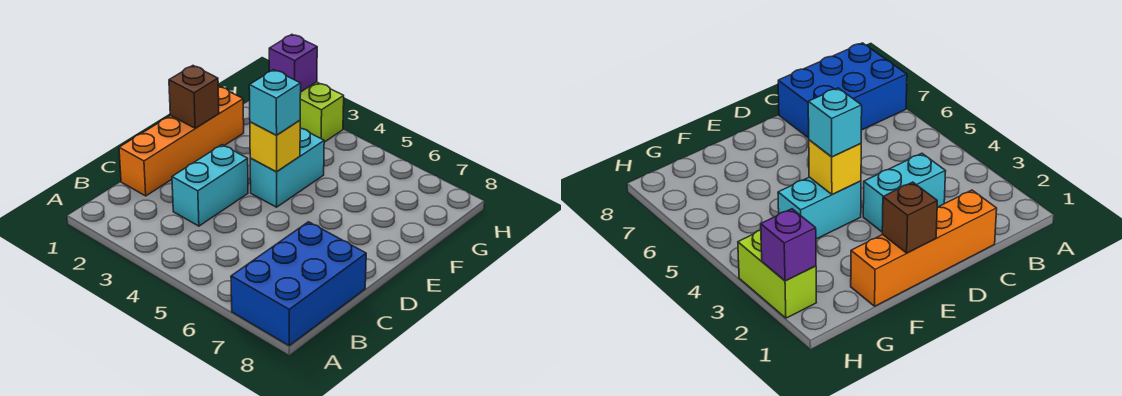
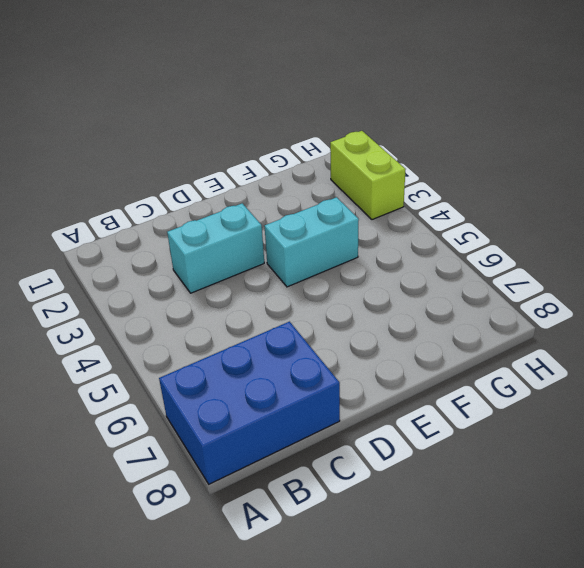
none -> orange brick C1:F1 level 1
none -> brown brick E1 level 2

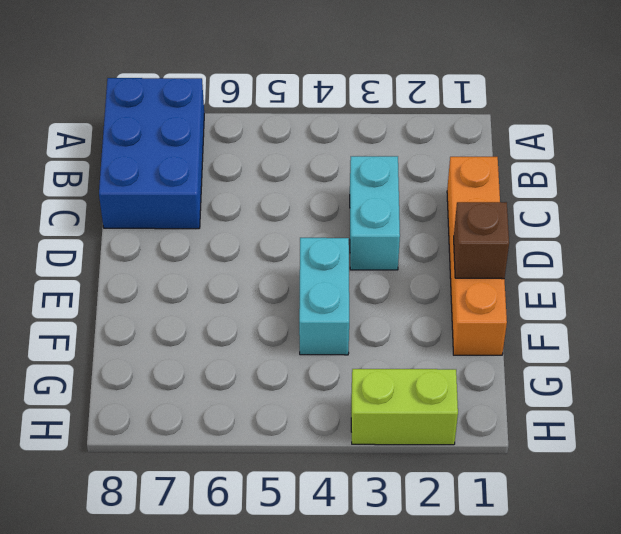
none -> yellow brick E4 level 2
none -> purple brick H2 level 2

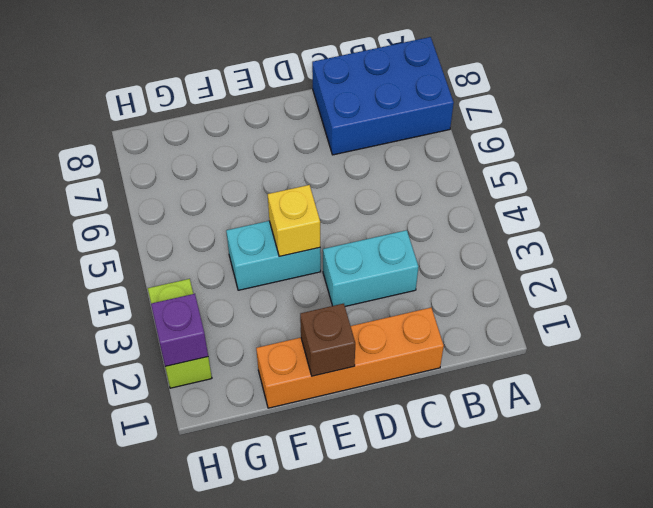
none -> cyan brick E4 level 3

